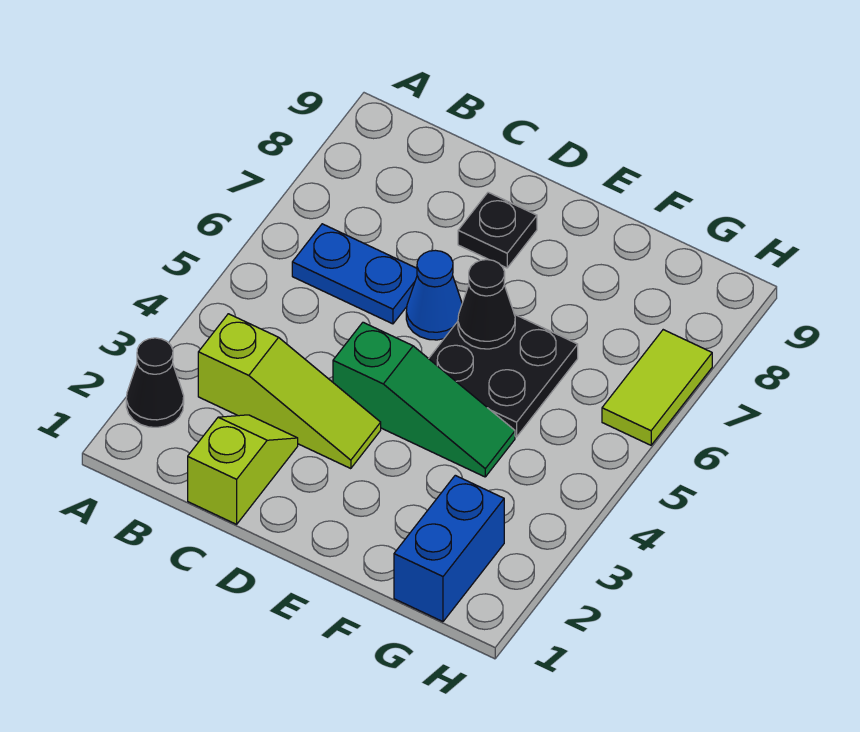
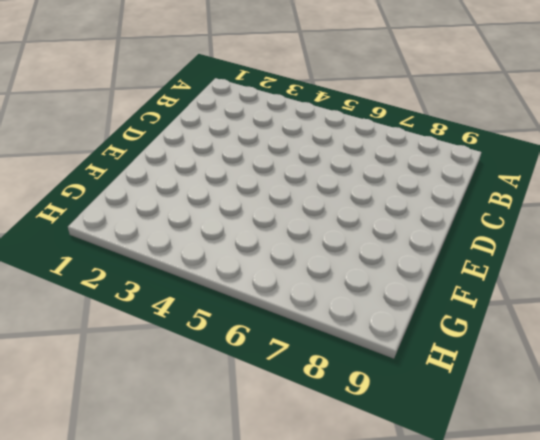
none -> black cone A2 level 1
none -> lime slope B3:D3 level 1 top B

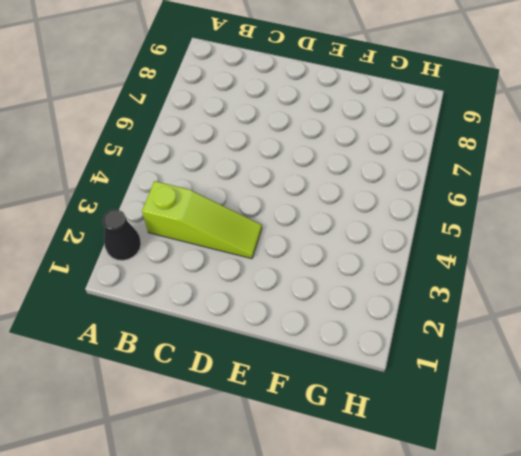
none -> blue plate B6:C6 level 1
none -> lime slope C1:C2 level 1 top 1

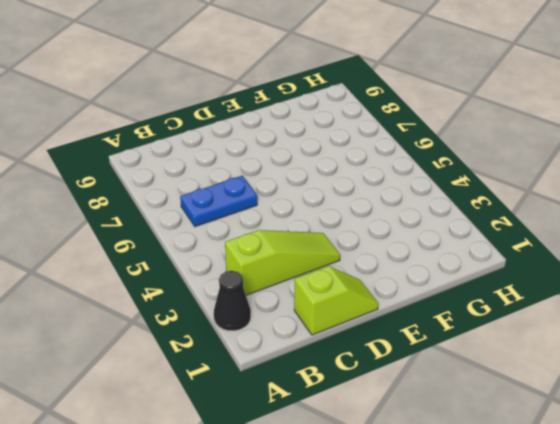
lime slope C1:D1 level 1 top C -> lime slope C1:C2 level 1 top 1
none -> green slope D4:F4 level 1 top D
none -> blue cone D6 level 1

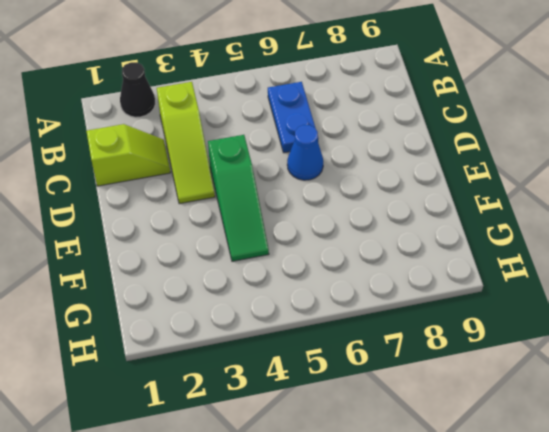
none -> black plate D8 level 1
none -> black plate E5:F6 level 1

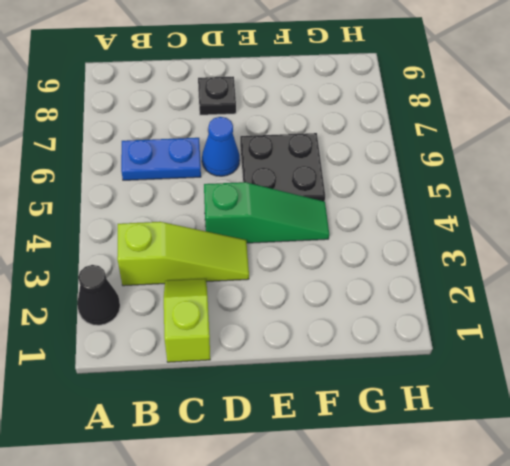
none -> blue brick G1:G2 level 1
none -> lime tile H6:H7 level 1

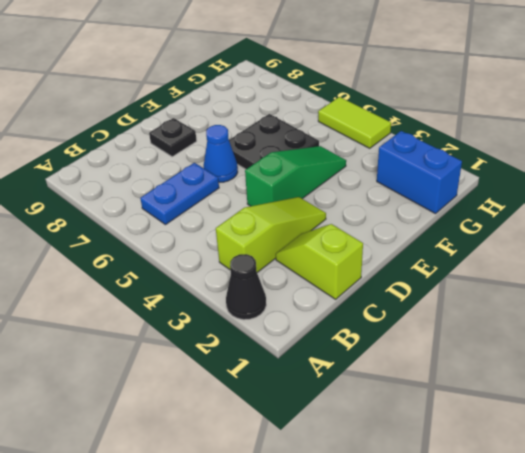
lime tile H4:H5 level 1 -> lime tile H6:H7 level 1
none -> black cone E6 level 2

